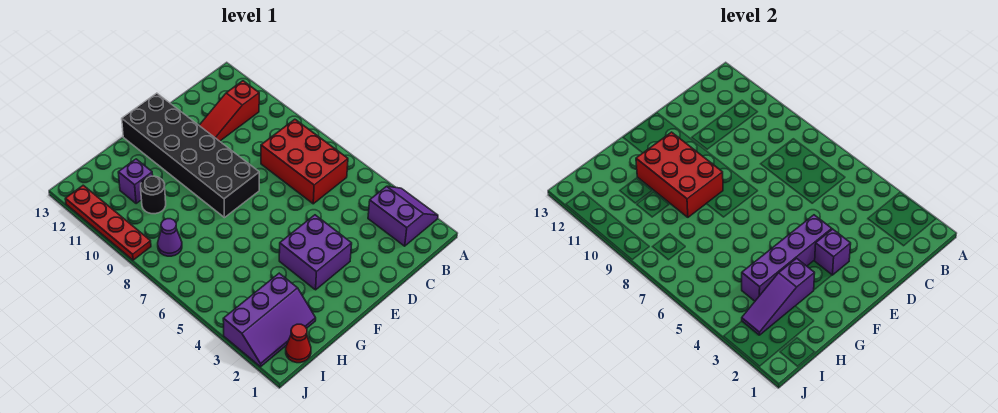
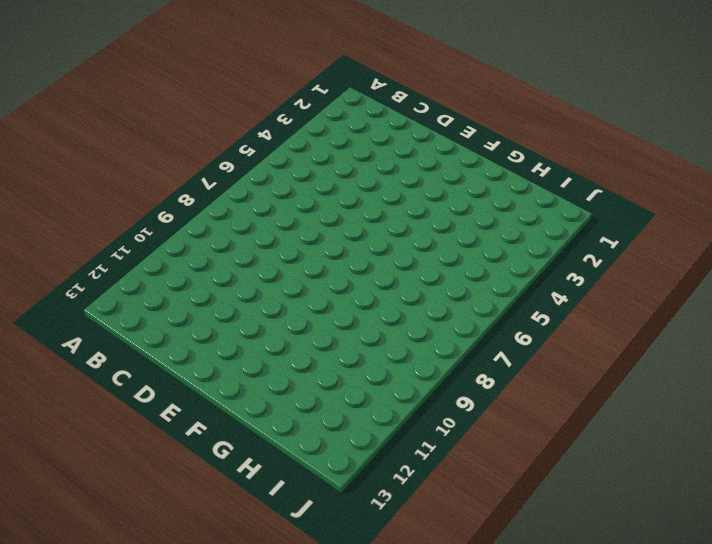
none -> purple slope A2:B3 level 1 top B
none -> red brick B6:C8 level 1
none -> red slope B11:D11 level 1 top B

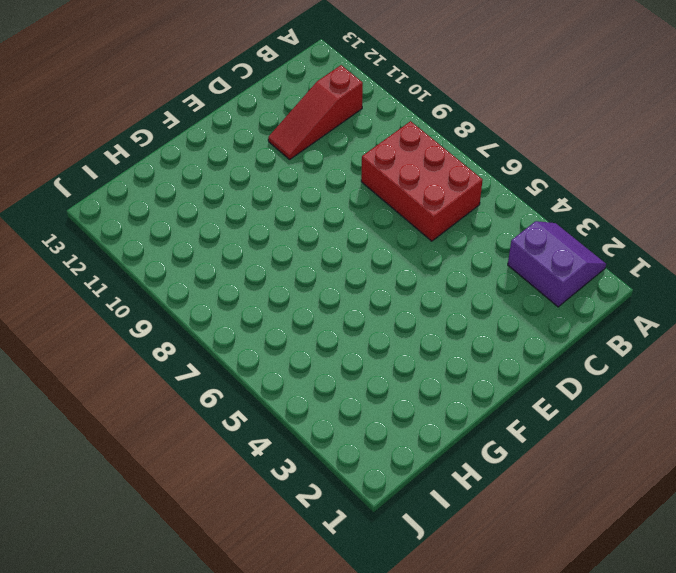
none -> purple brick E3:F4 level 1
none -> black brick E8:F13 level 1
none -> purple slope H2:J3 level 1 top 3

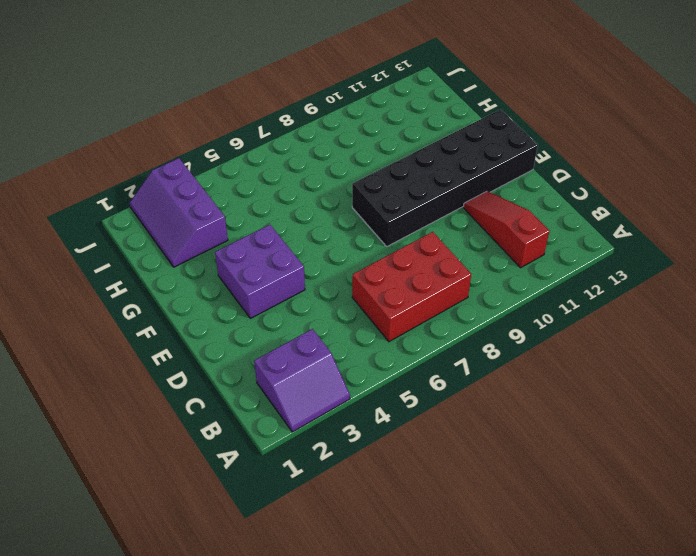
none -> black round brick H10 level 1
none -> purple brick H11 level 1
none -> red cone I1 level 1

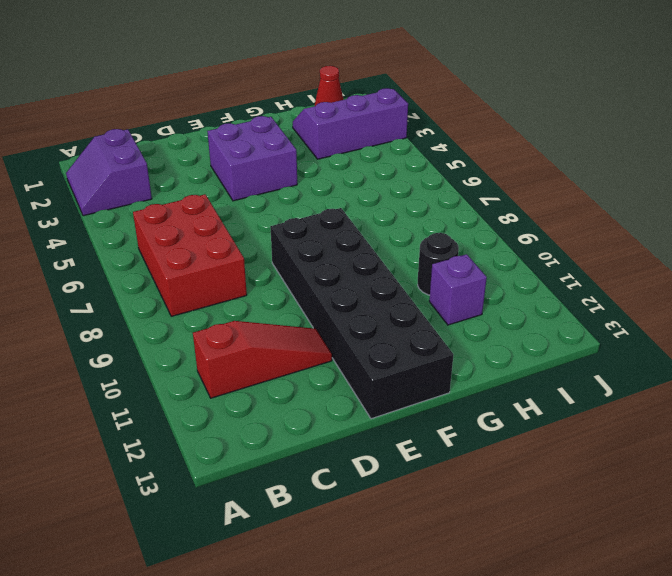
none -> purple cone I8 level 1
none -> red plate J9:J12 level 1
none -> purple brick E3 level 2

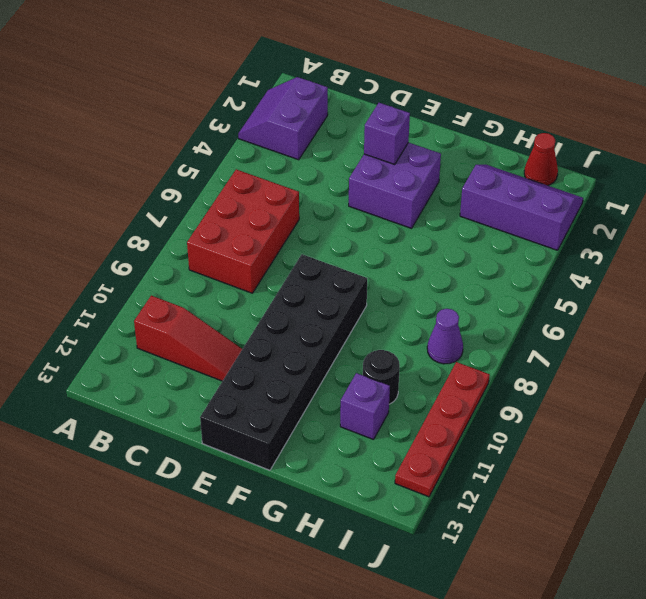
none -> purple brick E4:H4 level 2
none -> red brick F9:G11 level 2
none -> purple slope G3:I3 level 2 top G

